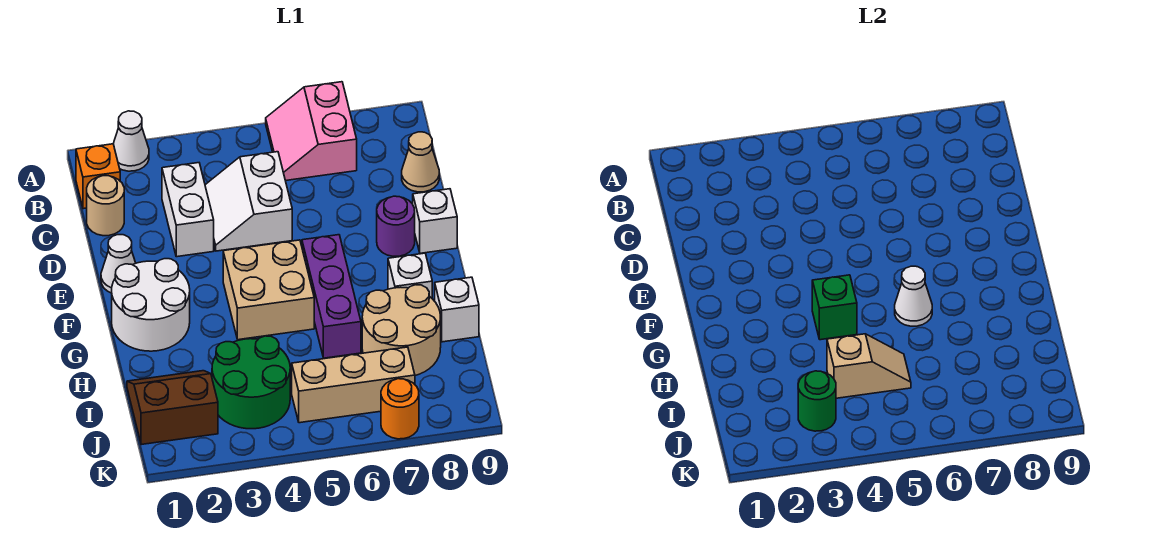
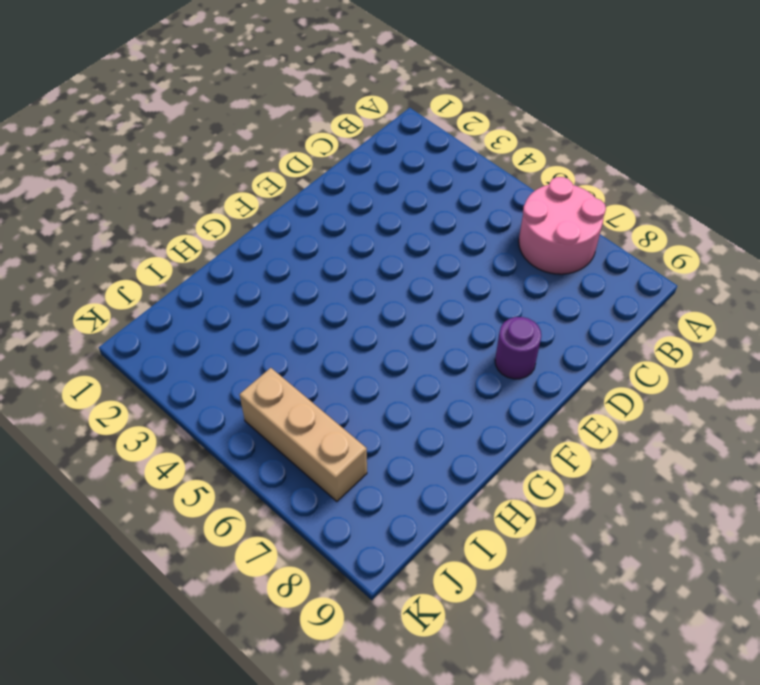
pink round brick A6:B7 level 1 -> pink slope A6:B7 level 1 top 7
none -> white cone A2 level 1
none -> orange brick B1 level 1
none -> tan round brick C1 level 1

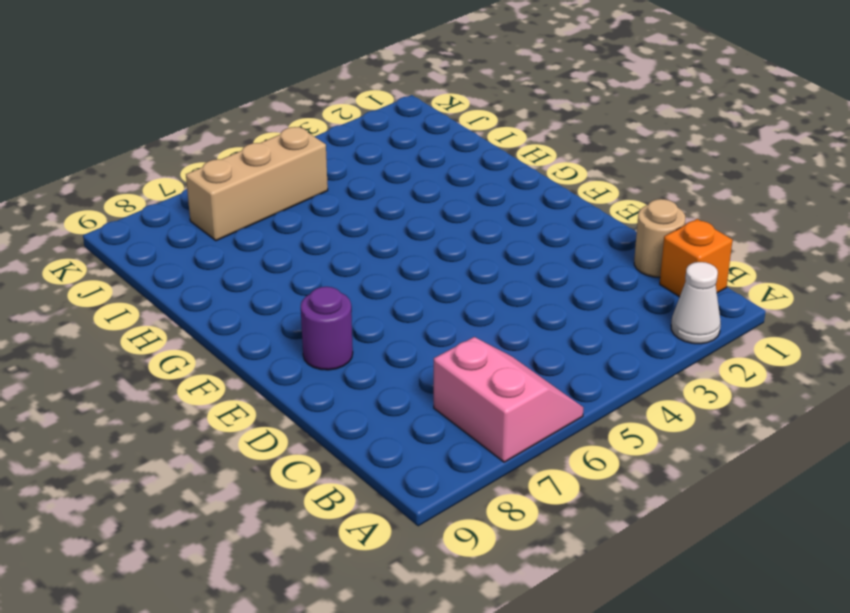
none -> white brick C3:D3 level 1
none -> white slope C4:D5 level 1 top 5
none -> tan cone C9 level 1

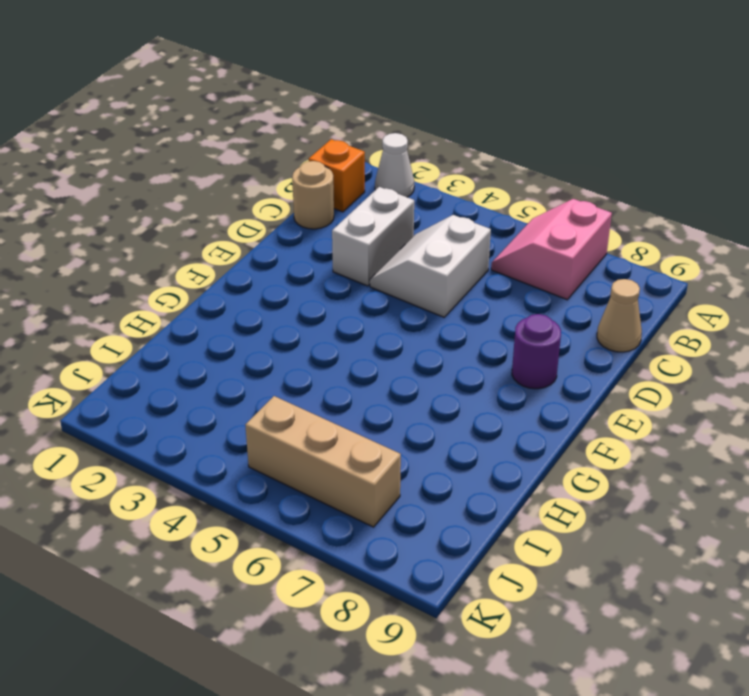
none -> white cone E1 level 1
none -> white brick E9 level 1
none -> white round brick F1:G2 level 1

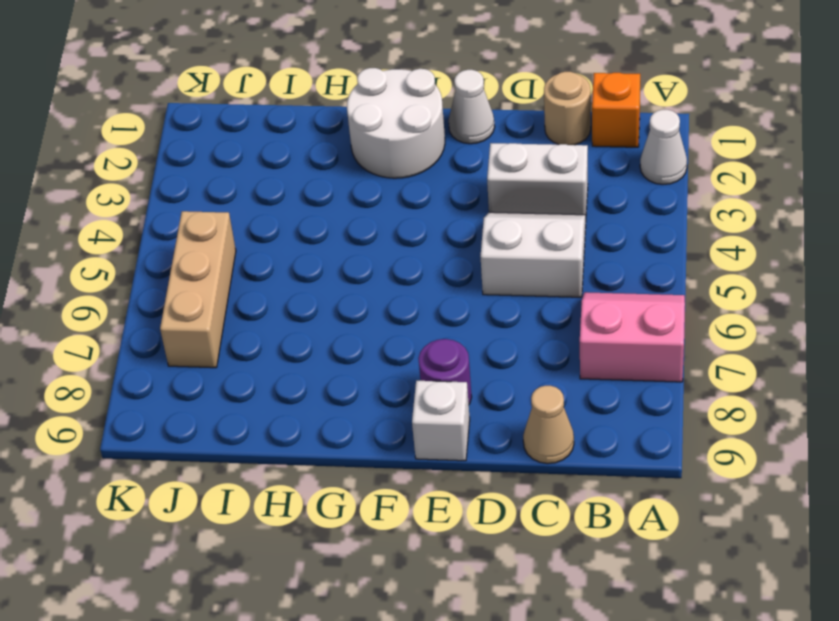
none -> tan brick F4:G5 level 1
none -> purple brick F6:H6 level 1
none -> white brick G8 level 1

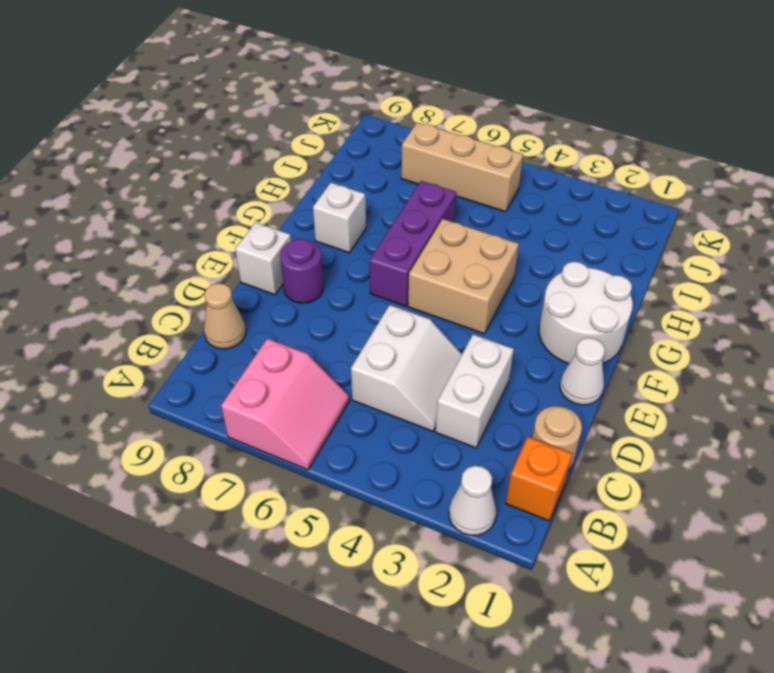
none -> tan round brick H7:I8 level 1
none -> white brick H9 level 1
none -> brown slope I1:J2 level 1 top J

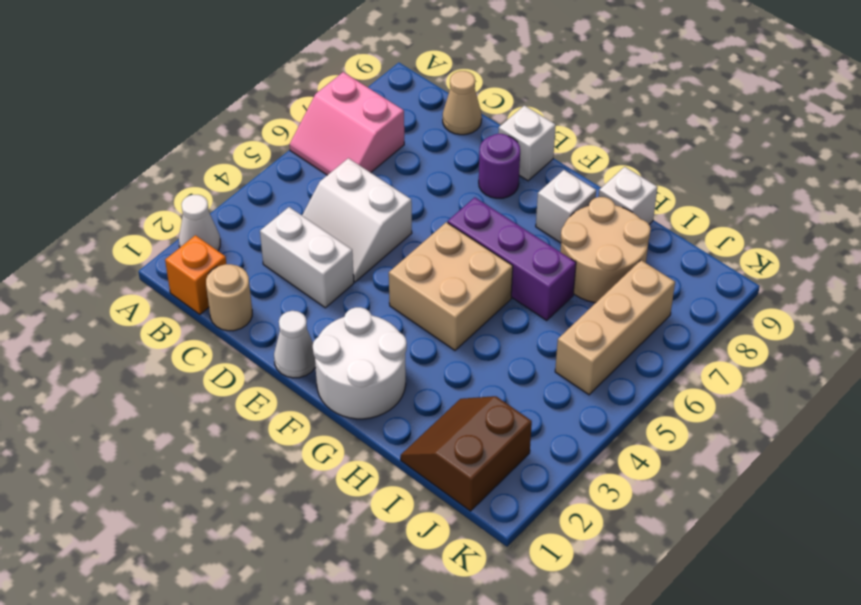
none -> green round brick I3:J4 level 1
none -> orange round brick K7 level 1
none -> green brick G4 level 2

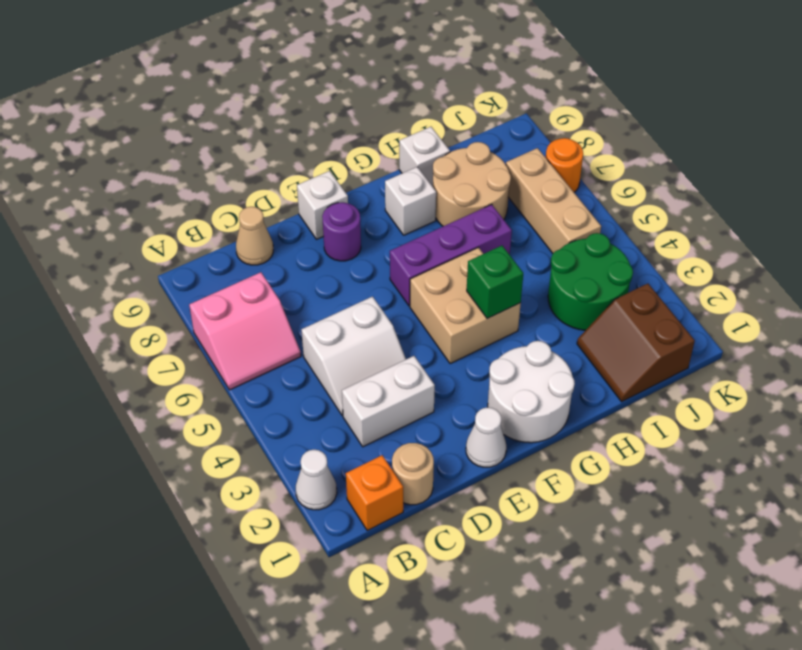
none -> white cone G6 level 2
none -> tan slope I4:I5 level 2 top 4
none -> green round brick J3 level 2

